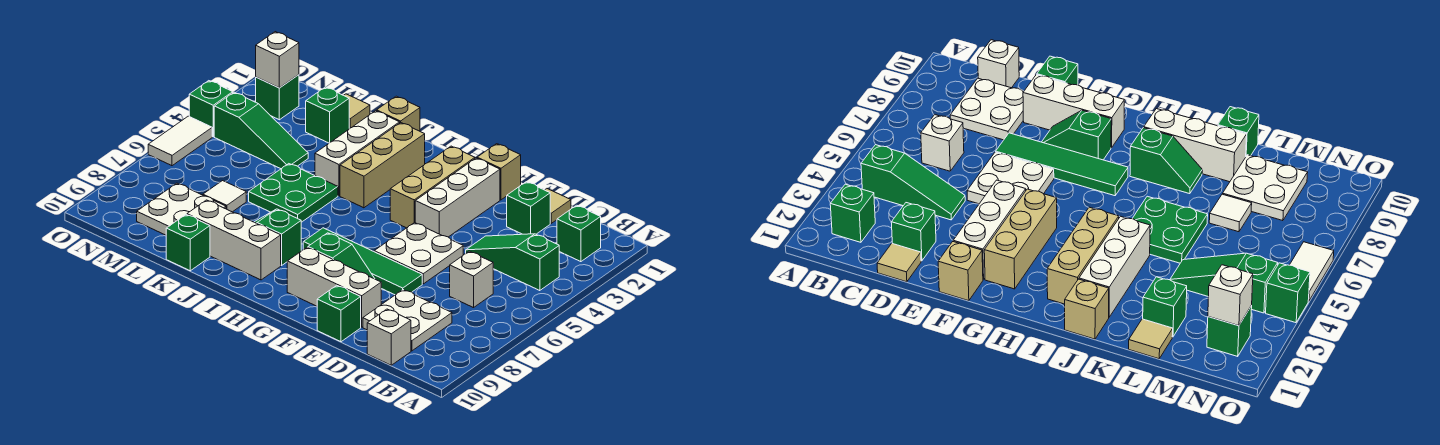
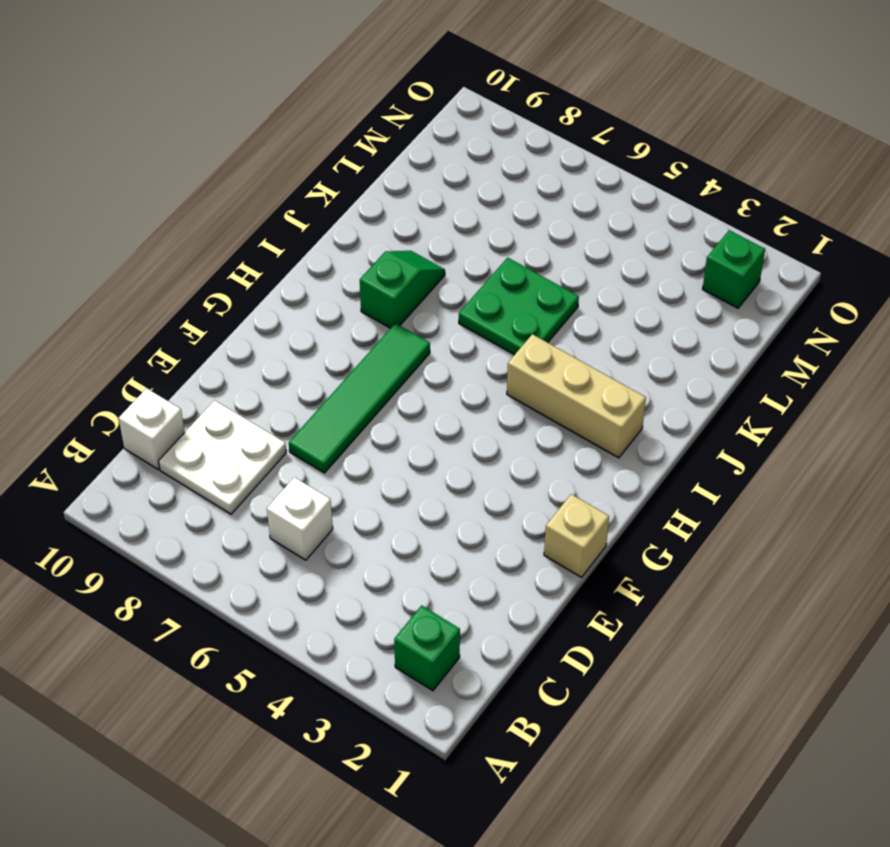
none -> green slope B4:D4 level 1 top B
none -> tan tile D1 level 1
none -> green brick D2 level 1
none -> white plate E5:F6 level 1

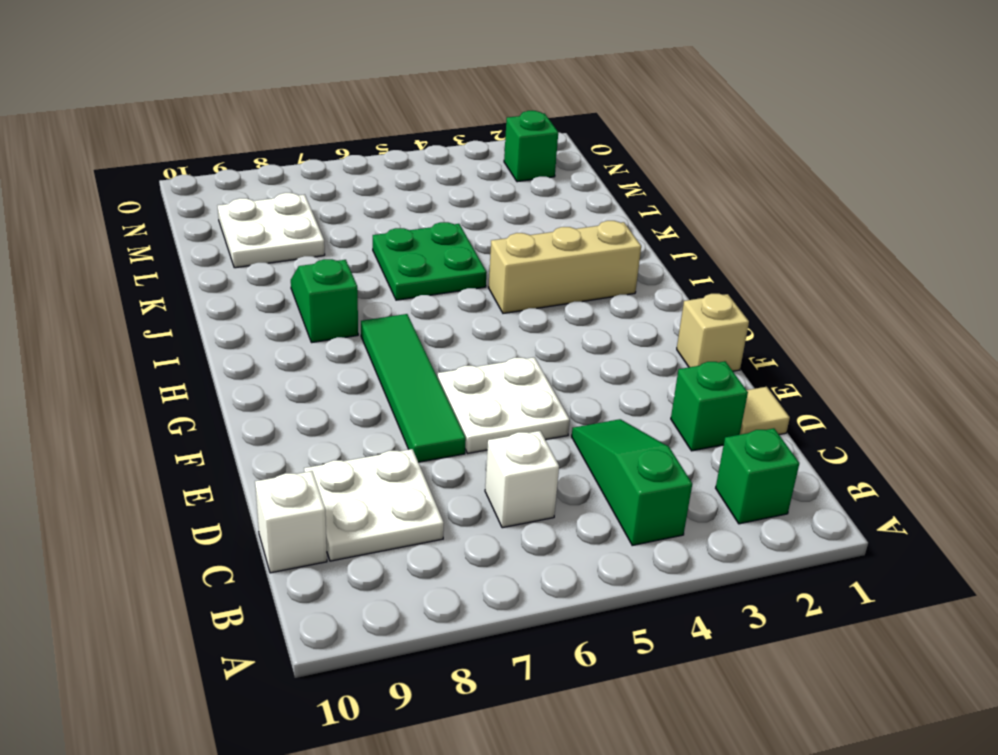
none -> white brick E9:G9 level 1
none -> green brick E10 level 1
none -> white brick F2:F4 level 1
none -> green slope F8:G8 level 1 top G

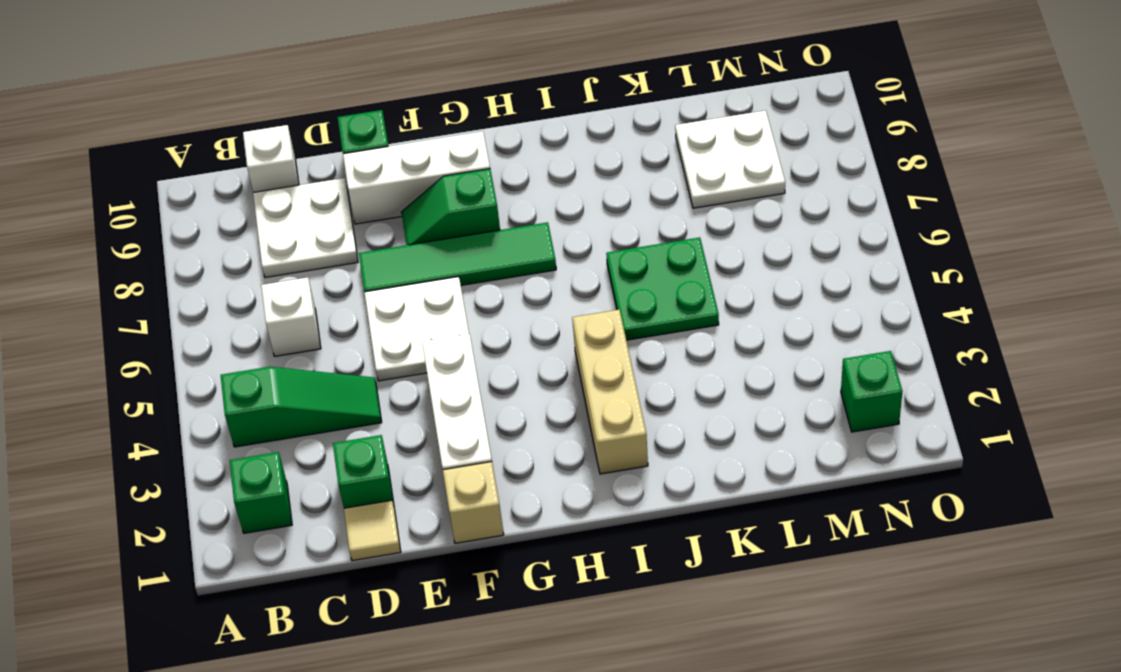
none -> tan brick G2:G4 level 1
none -> green slope I8:J8 level 1 top I
none -> white brick I9:K9 level 1
none -> tan brick J1 level 1

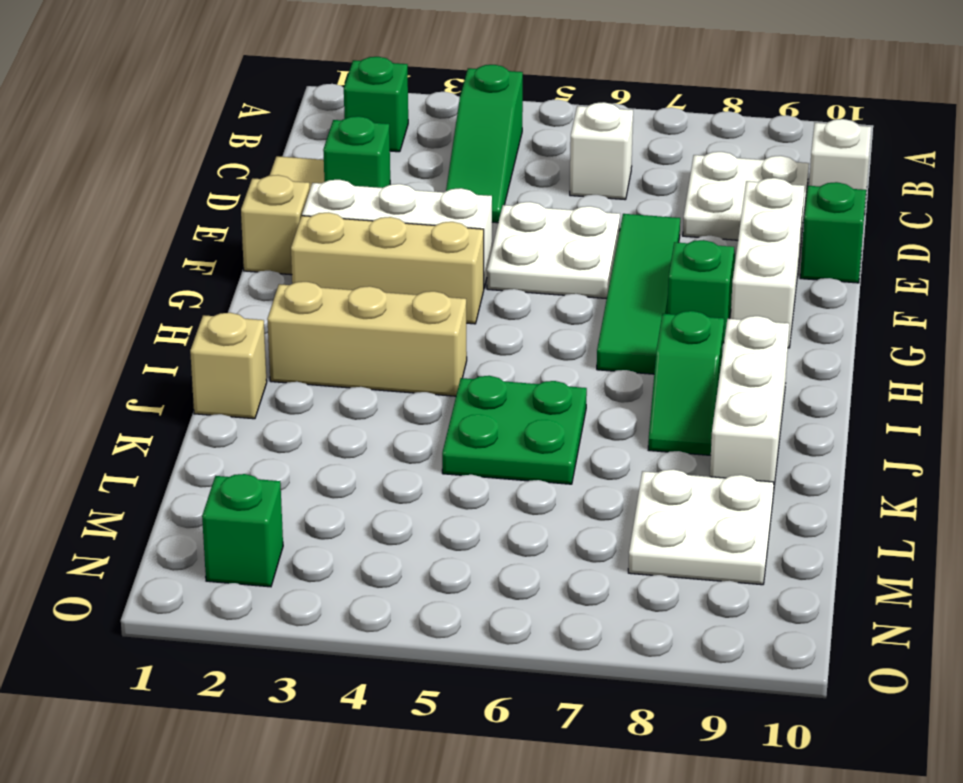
none -> white brick J2:J4 level 1
none -> green brick K10 level 1
none -> tan tile L1 level 1
none -> green brick L2 level 1

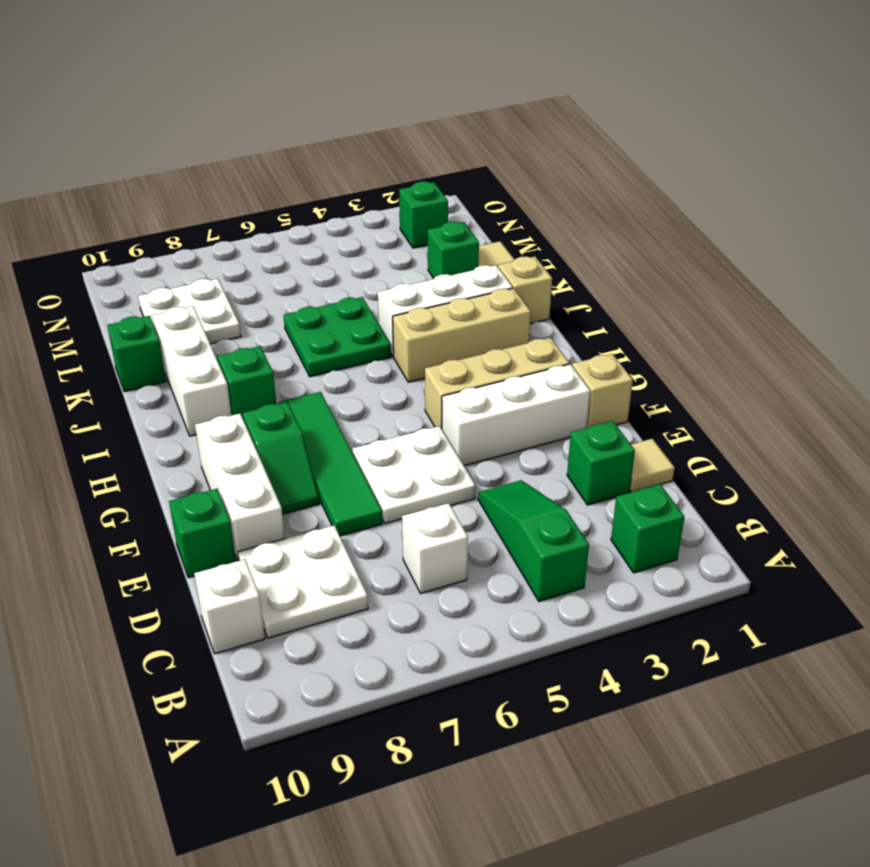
none -> green slope L4:N4 level 1 top N
none -> white tile L7 level 1
none -> green brick O4 level 1
none -> white tile O5:O6 level 1

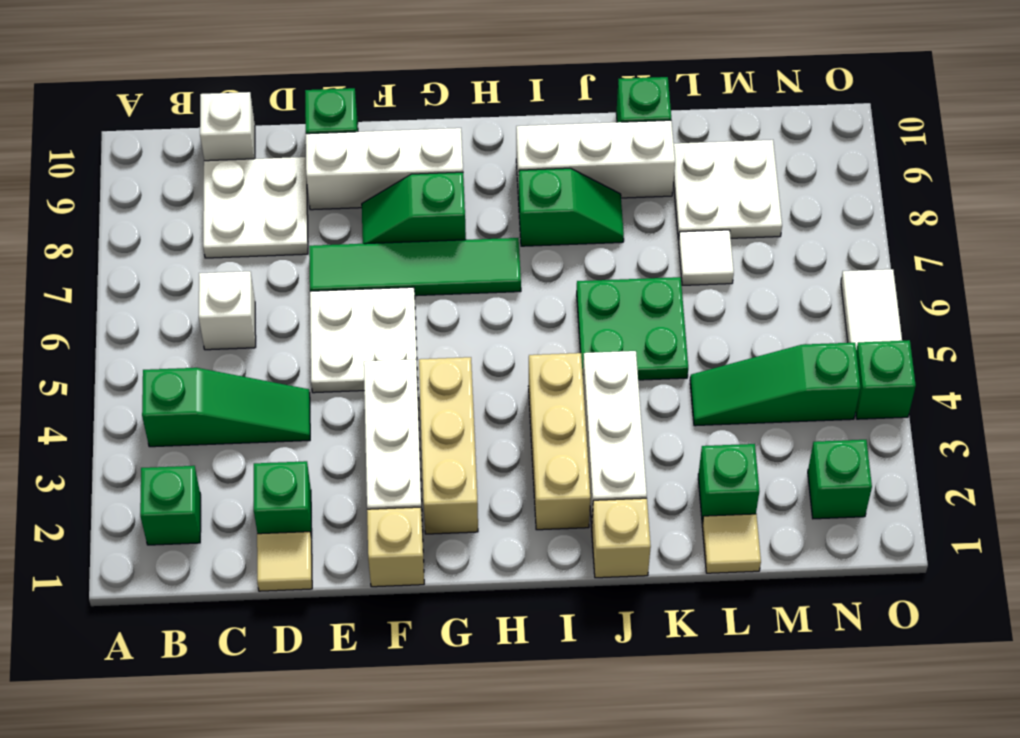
none -> white brick N2 level 2

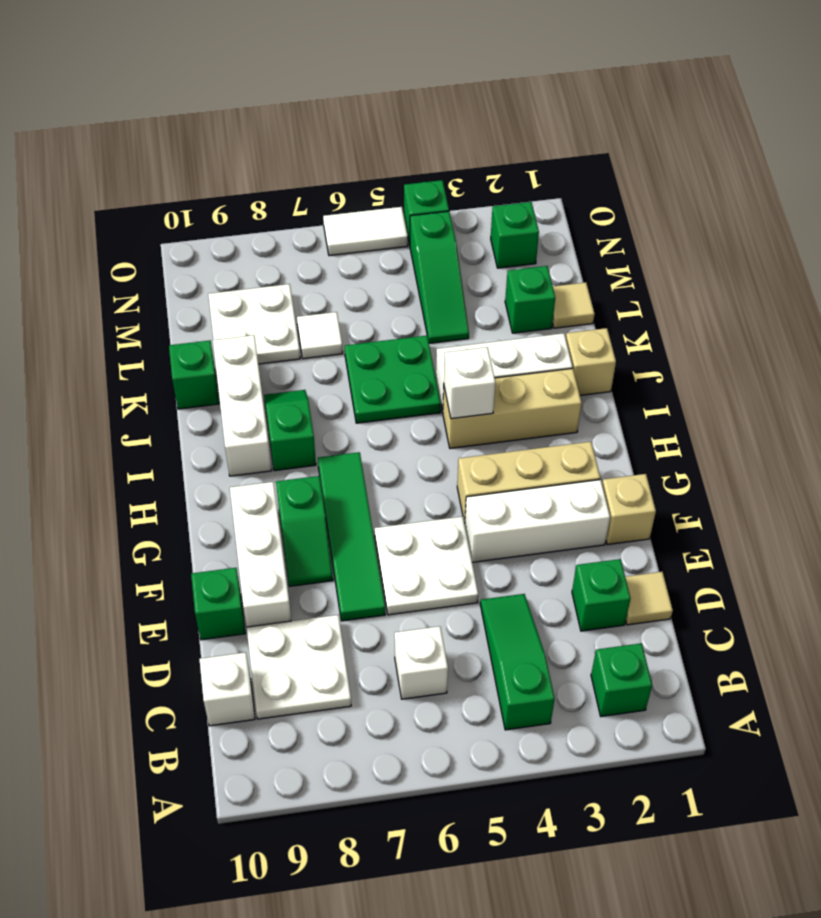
white brick I4 level 2 -> white brick N2 level 2

